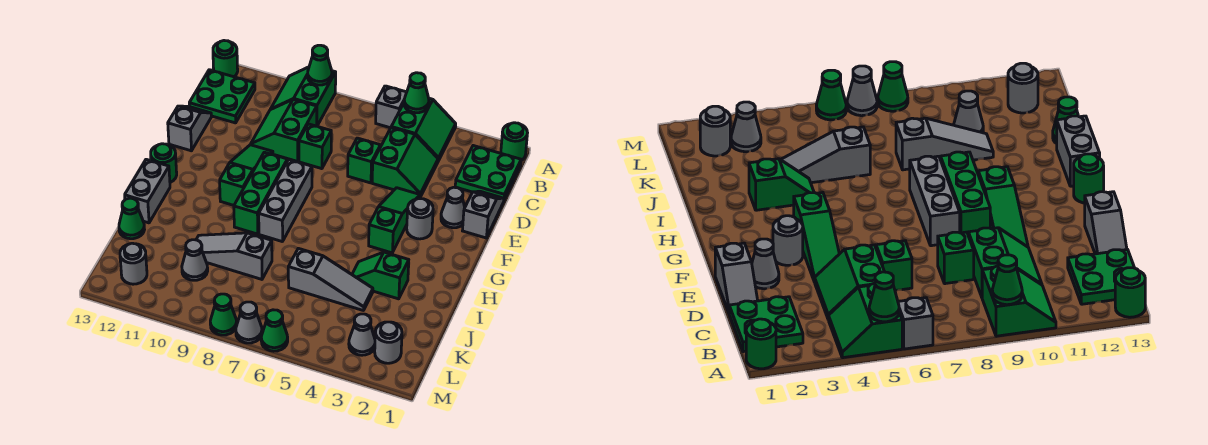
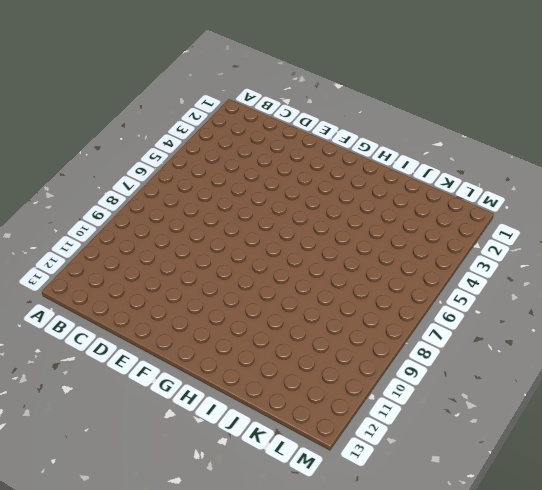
none -> green round brick A1 level 1
none -> green slope A4:B5 level 1 top 5
none -> grey brick A6 level 1
none -> green slope A9:B10 level 1 top 9

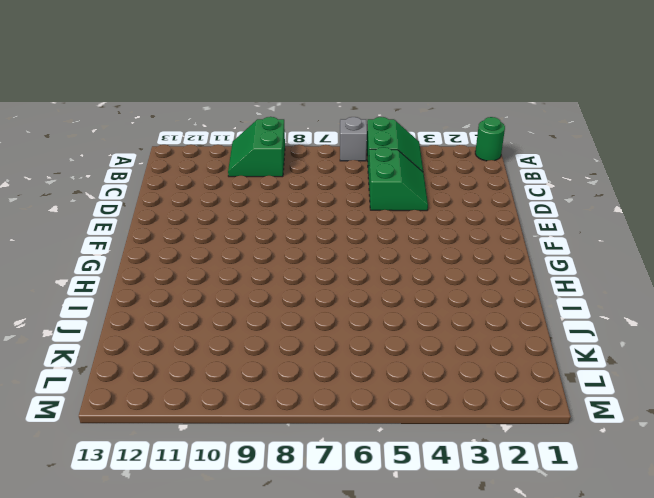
none -> green round brick A13 level 1
none -> green plate B1:C2 level 1
none -> green plate B12:C13 level 1
none -> green slope C9:D10 level 1 top 9

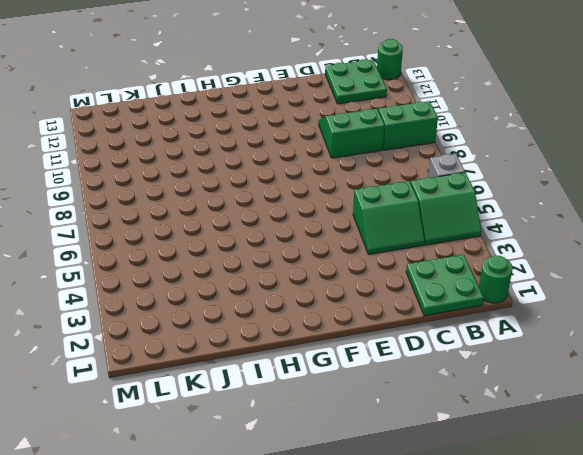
none -> grey slope D1:E1 level 1 top E
none -> green brick D6 level 1
none -> green brick D8 level 1
none -> grey slope D13:E13 level 1 top E

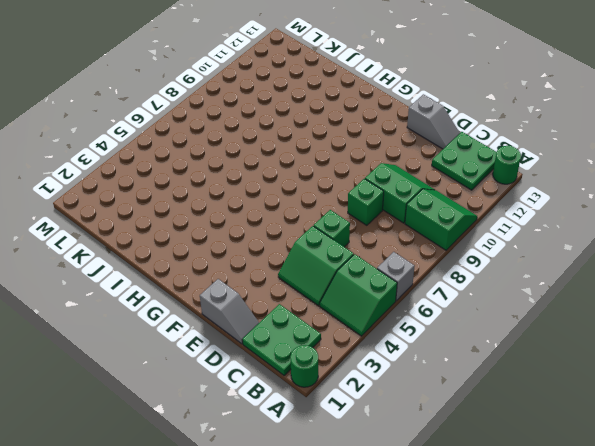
none -> grey cone E2 level 1
none -> green slope E4:G4 level 1 top G
none -> green slope E10:G10 level 1 top G
none -> grey round brick F3 level 1

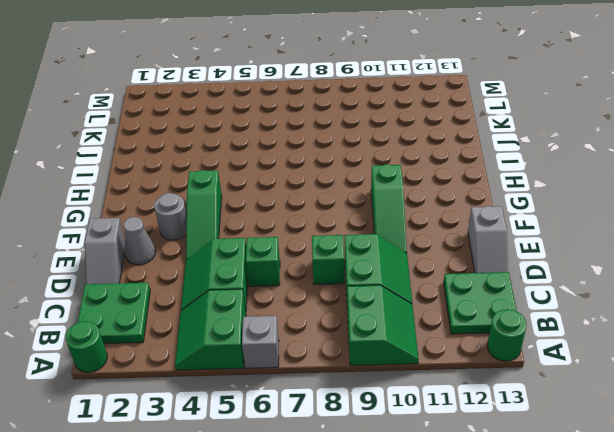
none -> grey brick F8:H8 level 1
none -> green brick F9:H9 level 1
none -> green round brick G13 level 1
none -> grey brick H13:I13 level 1

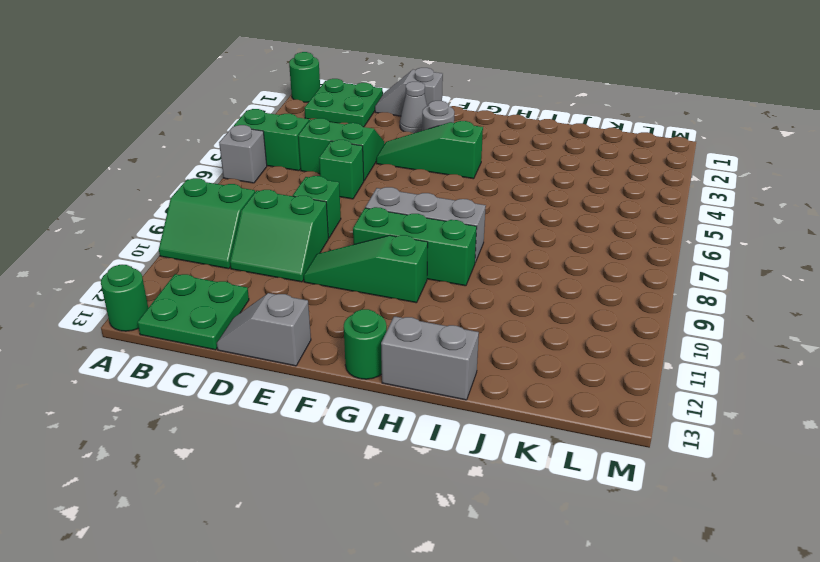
none -> green slope I3:I4 level 1 top 3
none -> grey slope J4:J6 level 1 top 6
none -> grey slope J8:J10 level 1 top 8
none -> green cone J13 level 1

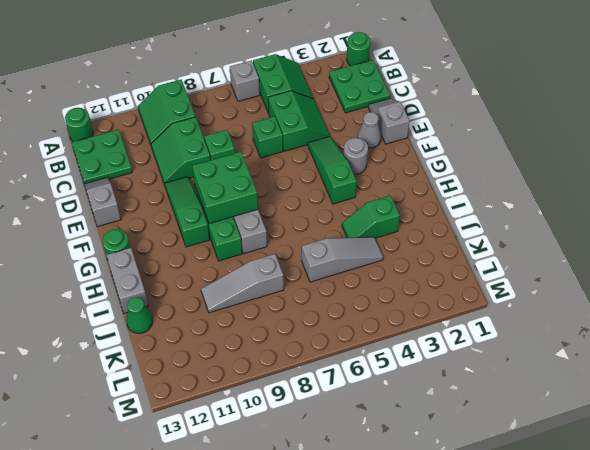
green brick F8:G9 level 2 -> none
none -> grey cone K10 level 1
none -> grey round brick L2 level 1
none -> grey cone L3 level 1
none -> grey round brick L12 level 1

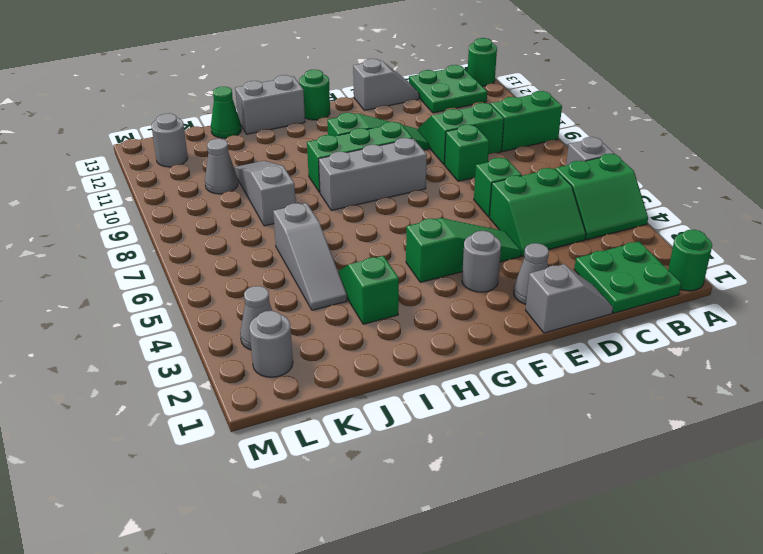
none -> green cone M6 level 1
none -> grey cone M7 level 1
none -> green cone M8 level 1
none -> green cone A5 level 2

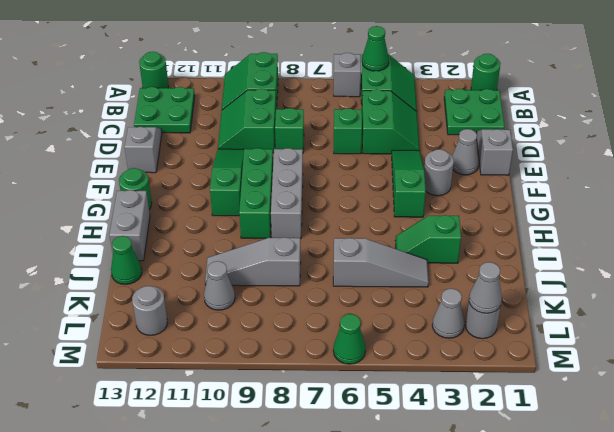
grey cone L2 level 2 -> grey cone M7 level 1
none -> green cone M8 level 1
none -> green cone A9 level 2

